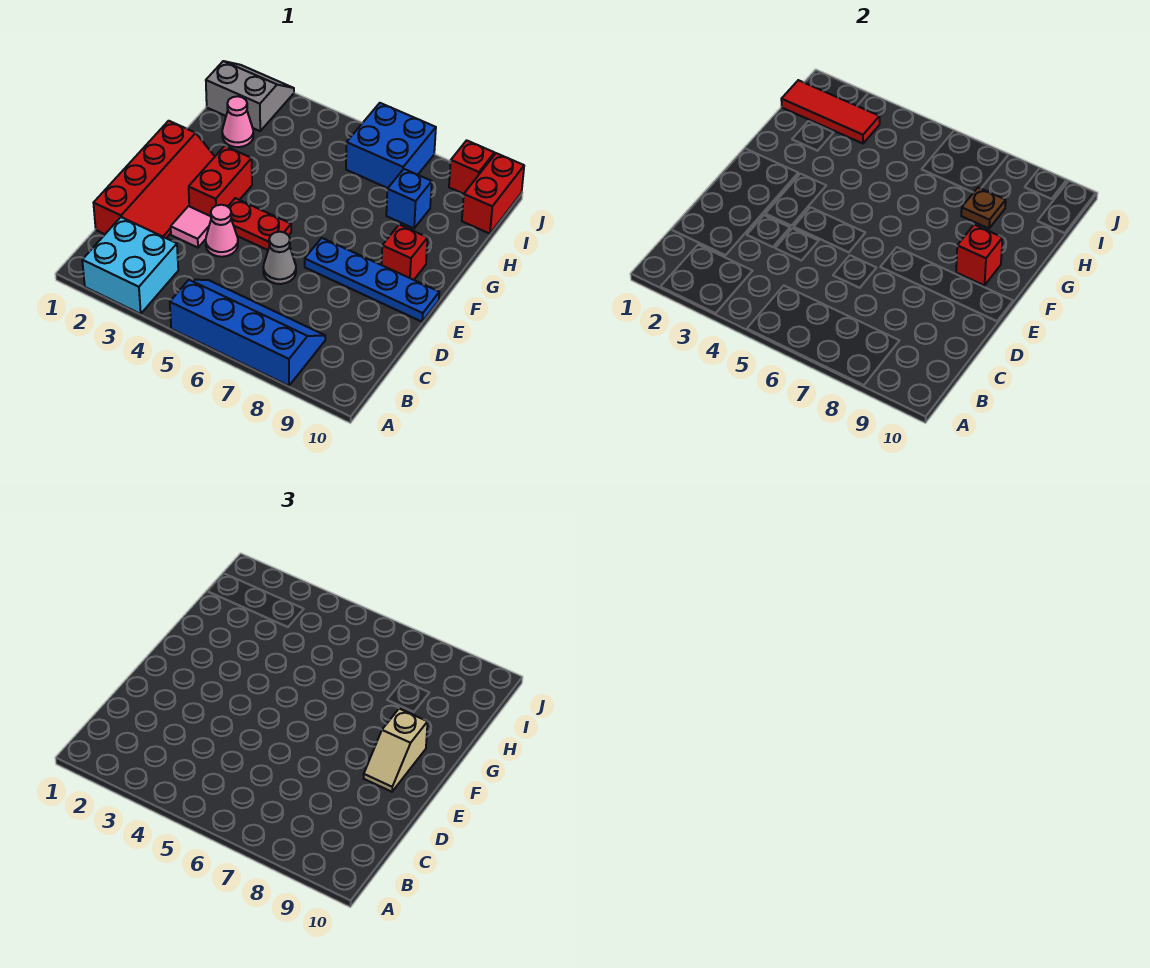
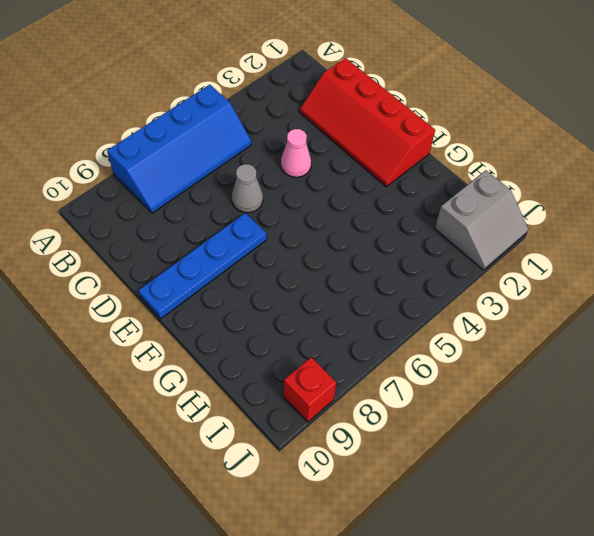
none -> cyan brick A2:B3 level 1
none -> pink tile D3 level 1
none -> red brick E3:F3 level 1

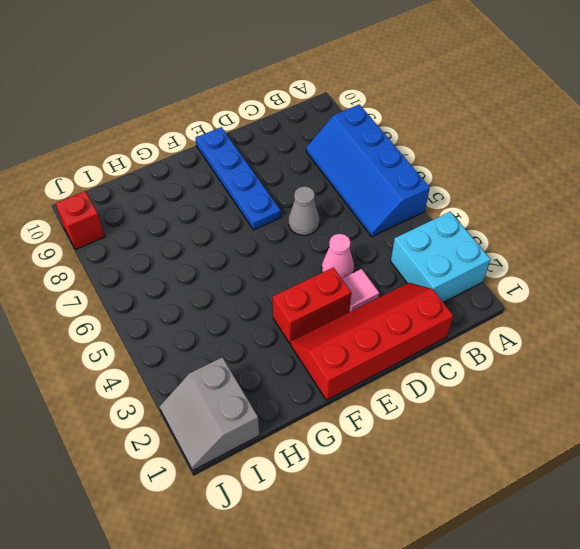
none -> red plate E4:E5 level 1
none -> red brick F9 level 1
none -> pink cone H2 level 1

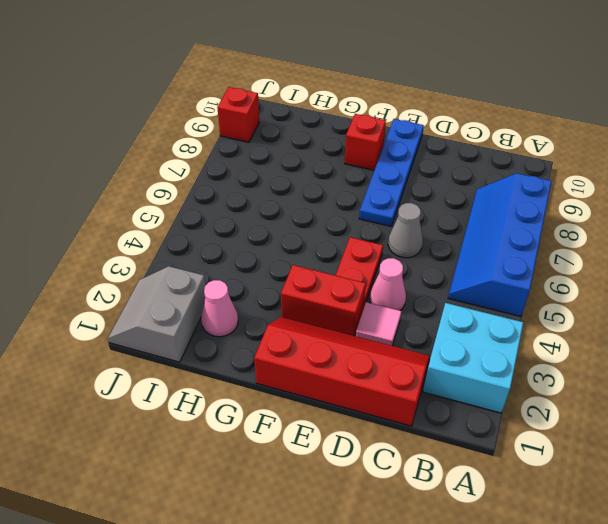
none -> blue brick H8 level 1
none -> blue brick I6:J7 level 1
none -> red brick I10:J10 level 1

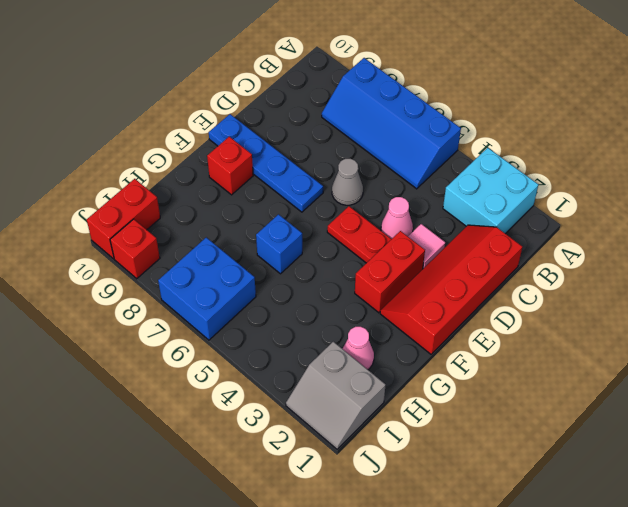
blue brick G6 level 1 -> blue brick H8 level 1
none -> red brick F9 level 2
none -> brown plate H8 level 2
none -> red tile I1:I3 level 2

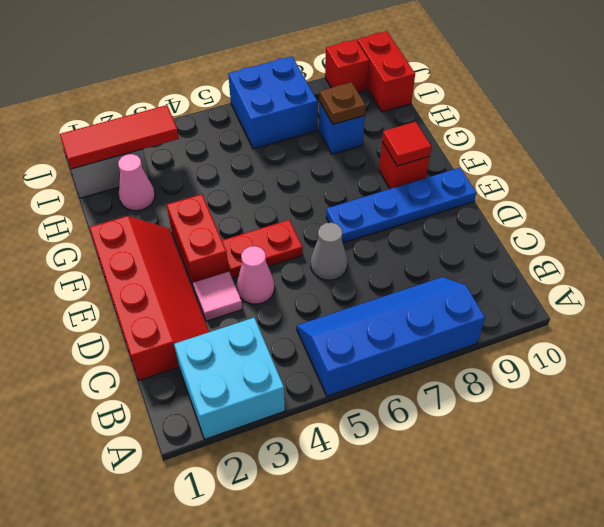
red tile F9 level 2 -> red brick F9 level 2
none -> tan slope E9:F9 level 3 top F

